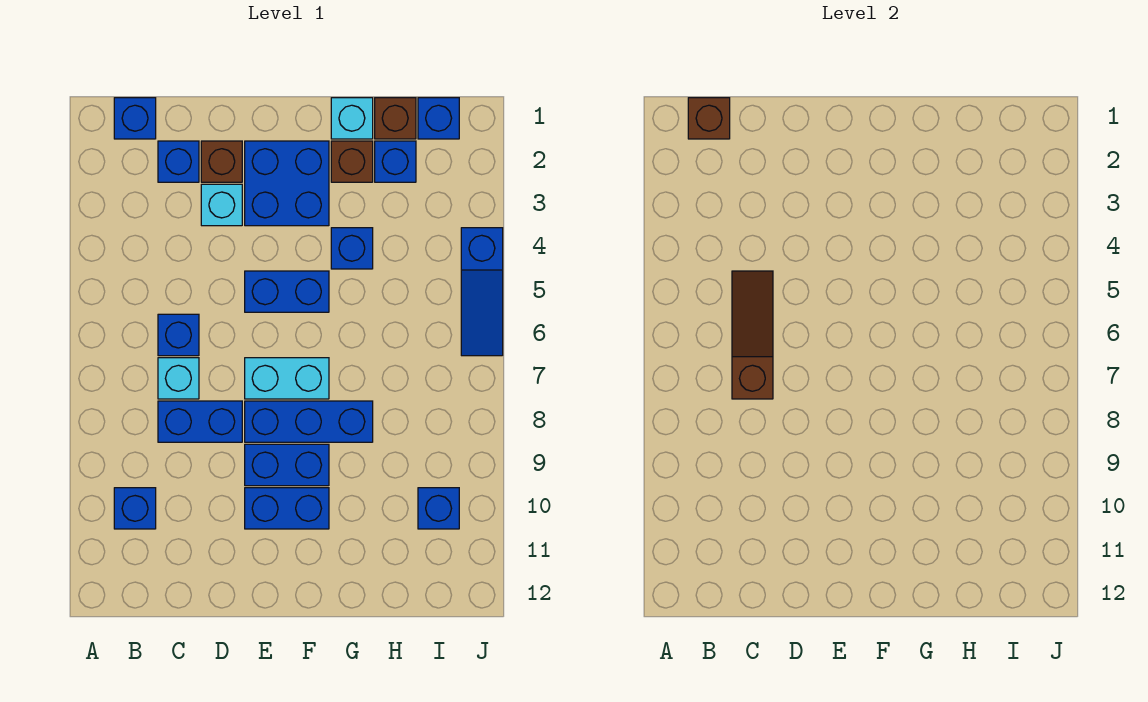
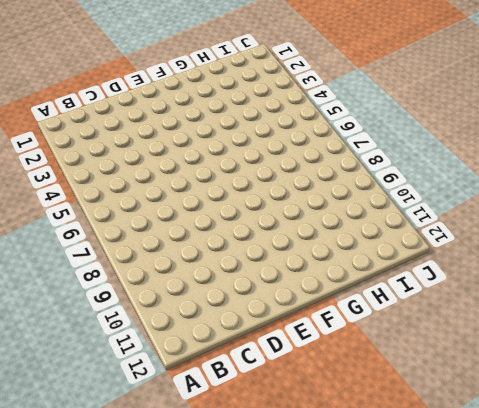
none -> blue brick B1 level 1
none -> blue brick B10 level 1
none -> blue brick C2 level 1

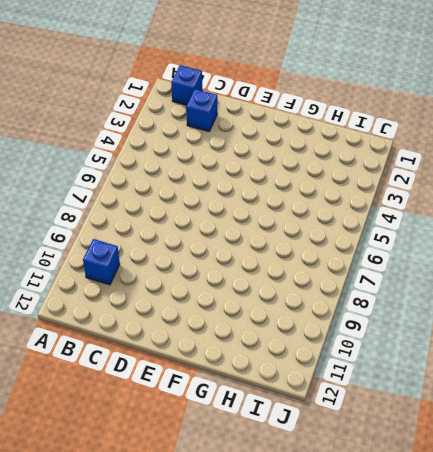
none -> blue brick C6 level 1
none -> cyan brick C7 level 1
none -> blue brick C8:D8 level 1

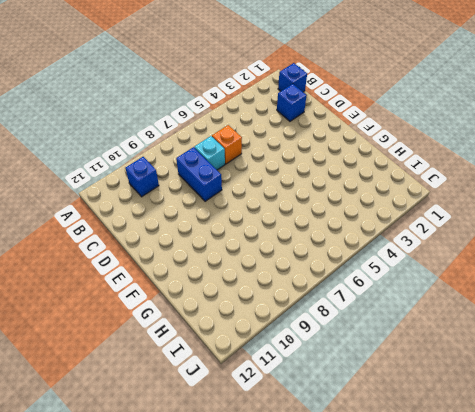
orange brick C6 level 1 -> blue brick C6 level 1
none -> brown brick D2 level 1
none -> cyan brick D3 level 1
none -> blue brick E2:F3 level 1

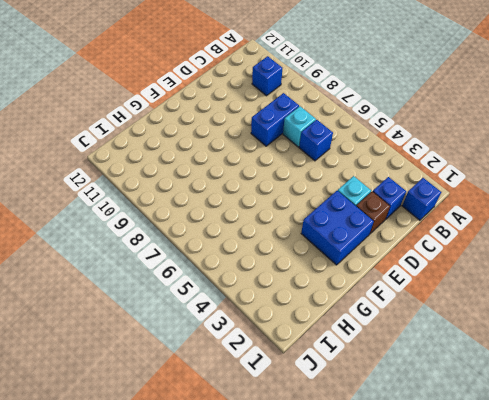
none -> blue brick E5:F5 level 1
none -> cyan brick E7:F7 level 1
none -> blue brick E8:G8 level 1

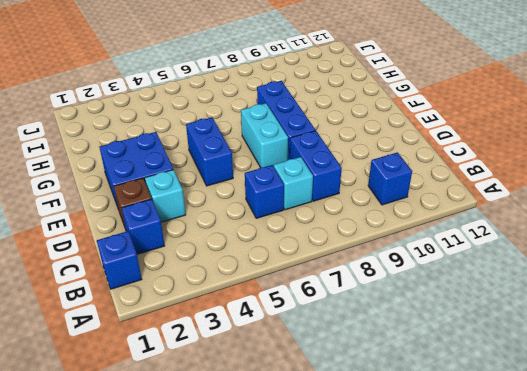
none -> blue brick E9:F9 level 1
none -> blue brick E10:F10 level 1
none -> cyan brick G1 level 1

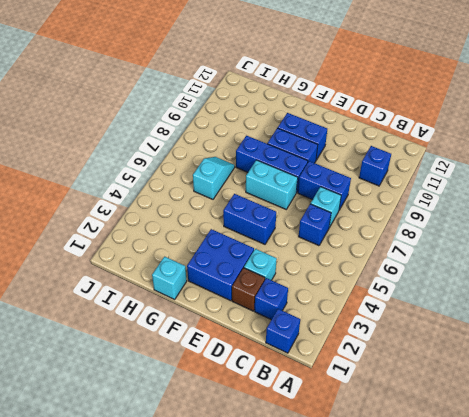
cyan slope H6:H7 level 1 top 6 -> none
none -> brown brick G2 level 1
none -> blue brick G4 level 1
none -> brown brick H1 level 1

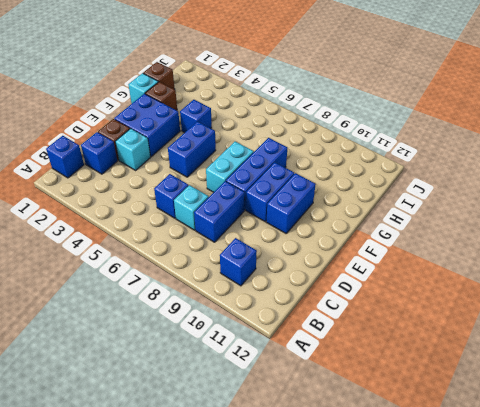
none -> blue brick H2 level 1
none -> blue brick I1 level 1
none -> blue brick I10 level 1

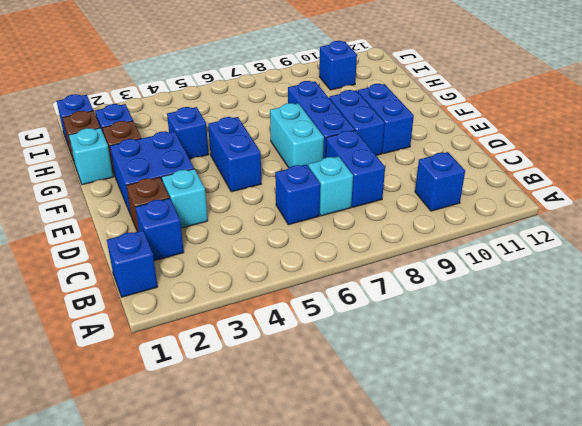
none -> blue slope J4:J6 level 1 top 4
none -> brown brick B1 level 2
none -> brown slope C5:C7 level 2 top 7

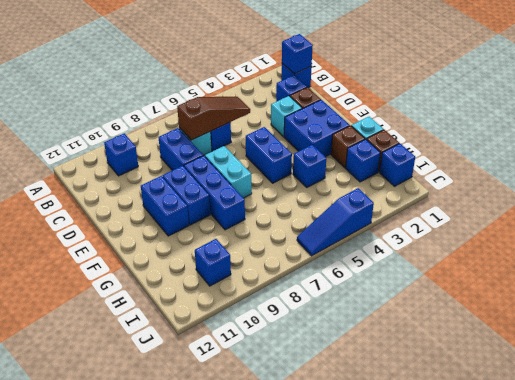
blue brick B1 level 2 -> brown brick B1 level 2

